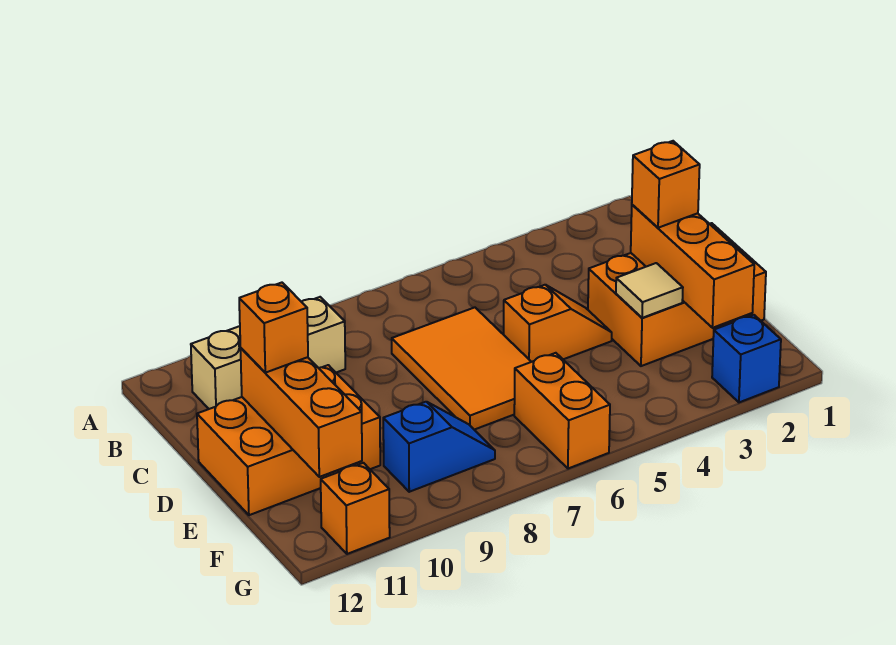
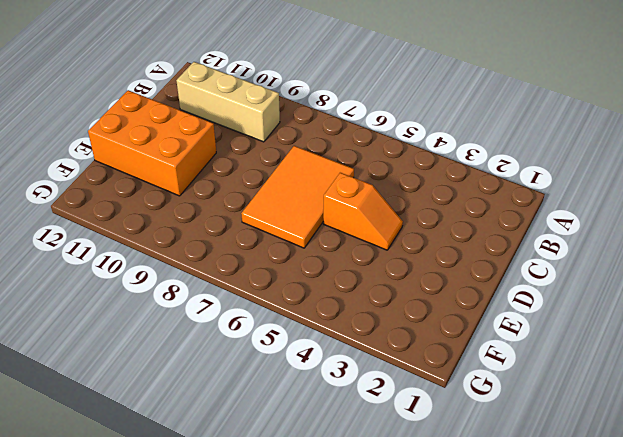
none -> orange brick D1:E3 level 1
none -> orange brick F6:G6 level 1
none -> blue slope F8:F9 level 1 top 9

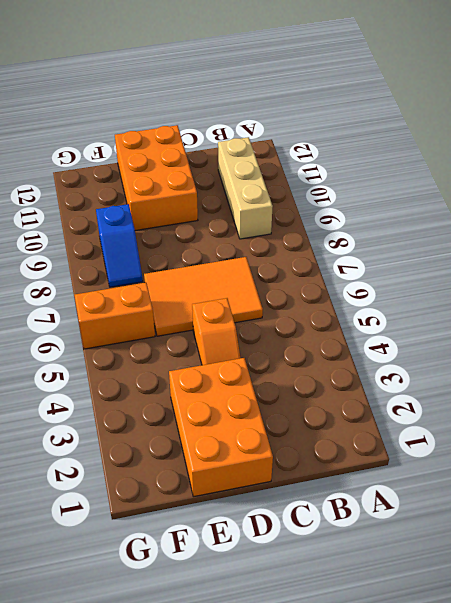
none -> blue brick G2 level 1
none -> orange brick G11 level 1
none -> orange brick D2:F2 level 2

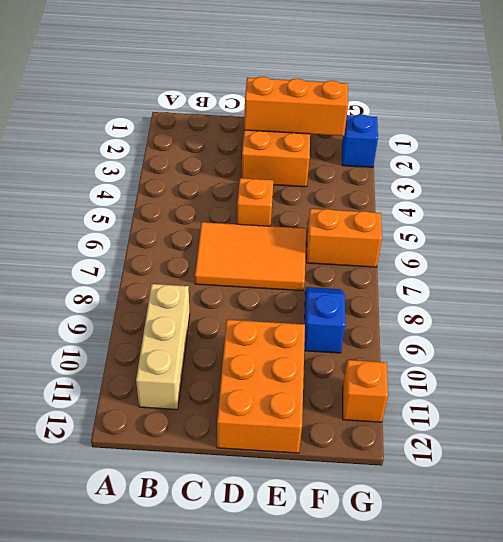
none -> orange brick D11:F11 level 2
none -> tan tile E3 level 2
none -> orange brick D2 level 3

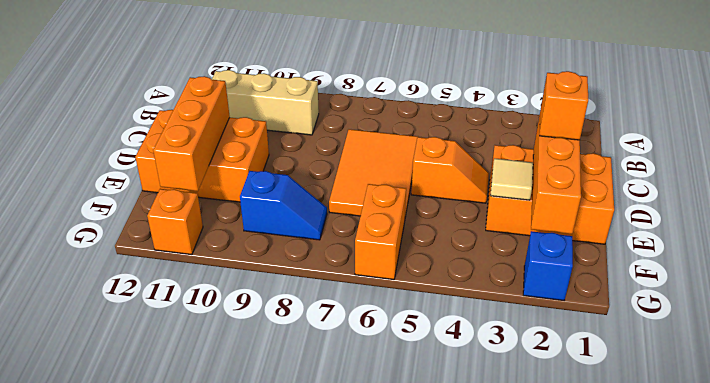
none -> orange brick D11 level 3

